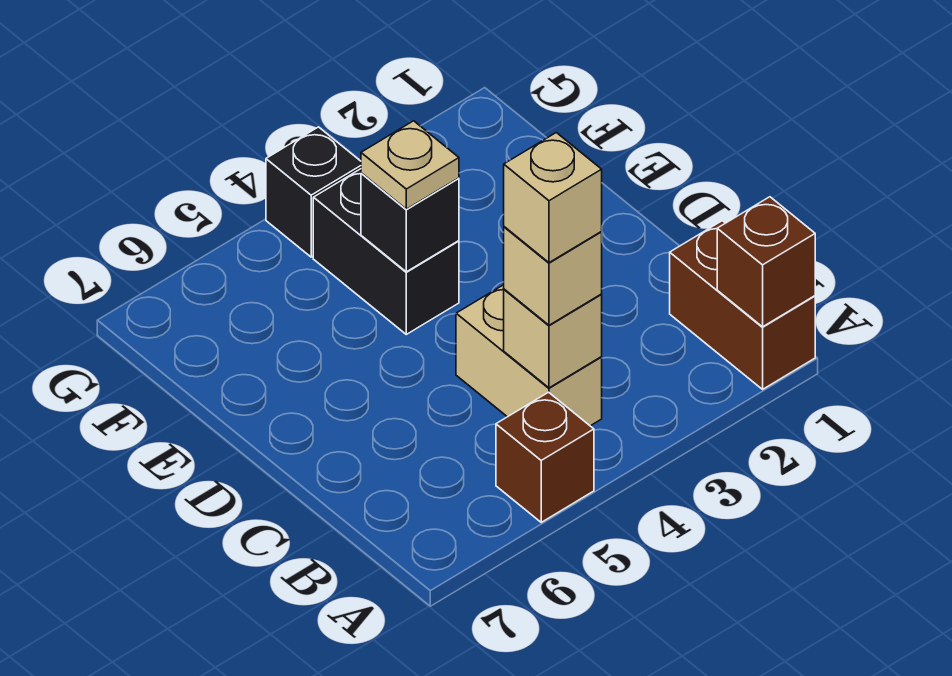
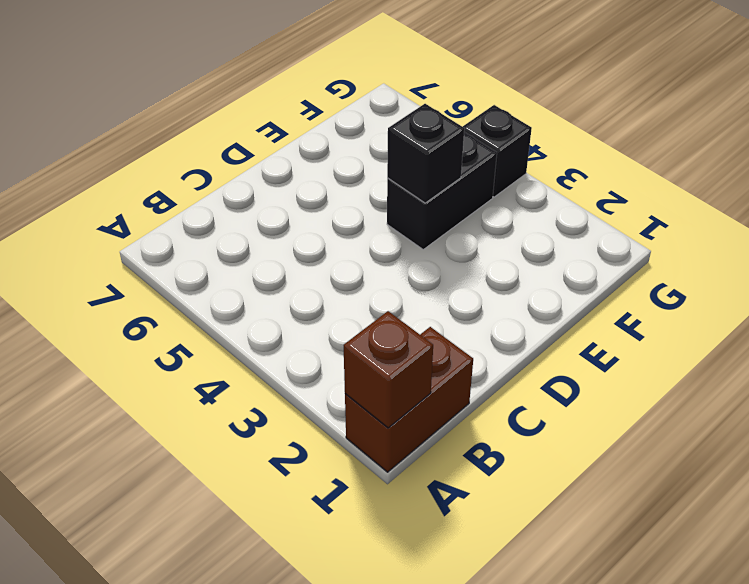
none -> brown brick A5 level 1
none -> tan brick B4:C4 level 1

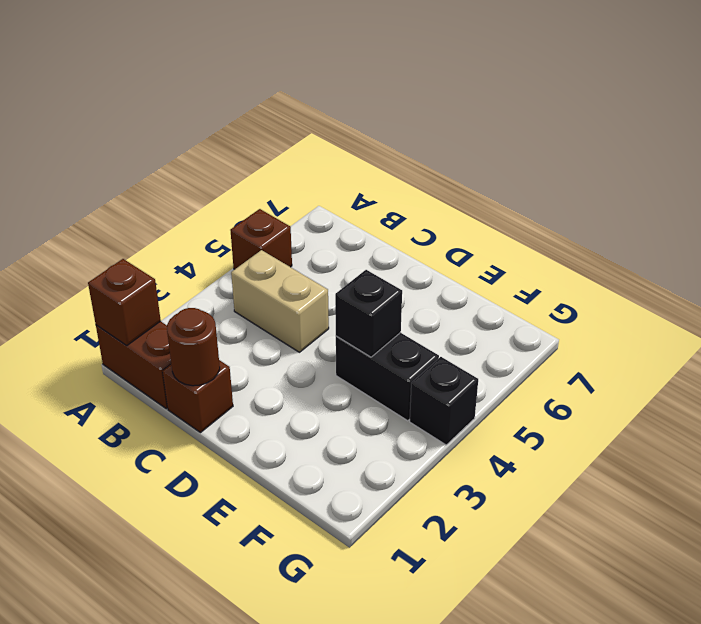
brown brick C1 level 1 -> none
brown round brick C1 level 2 -> none
none -> tan brick B4 level 2
none -> tan brick B4 level 3

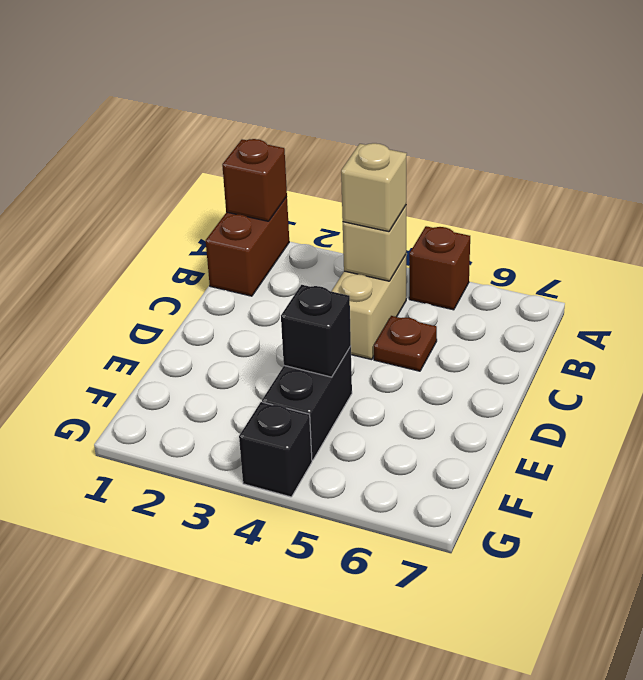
brown plate C5 level 1 -> none
none -> tan plate E4 level 3
none -> tan brick B4 level 4

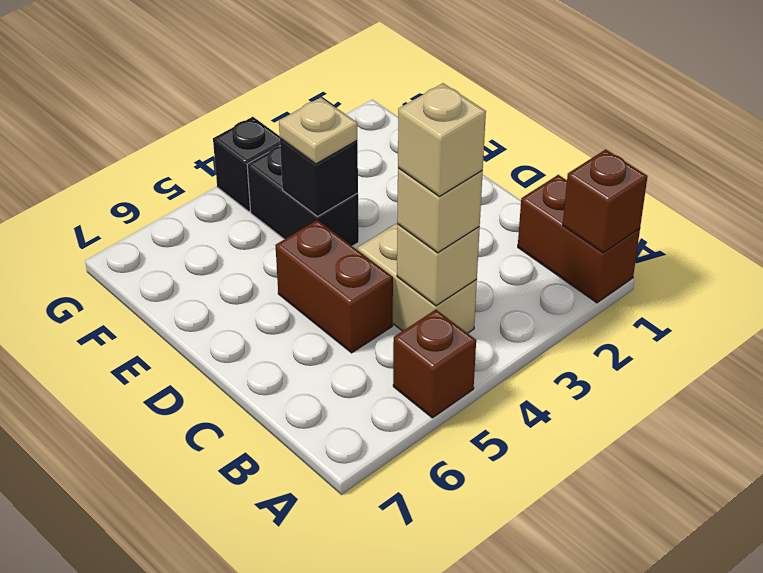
brown brick C5:D5 level 1 -> none

